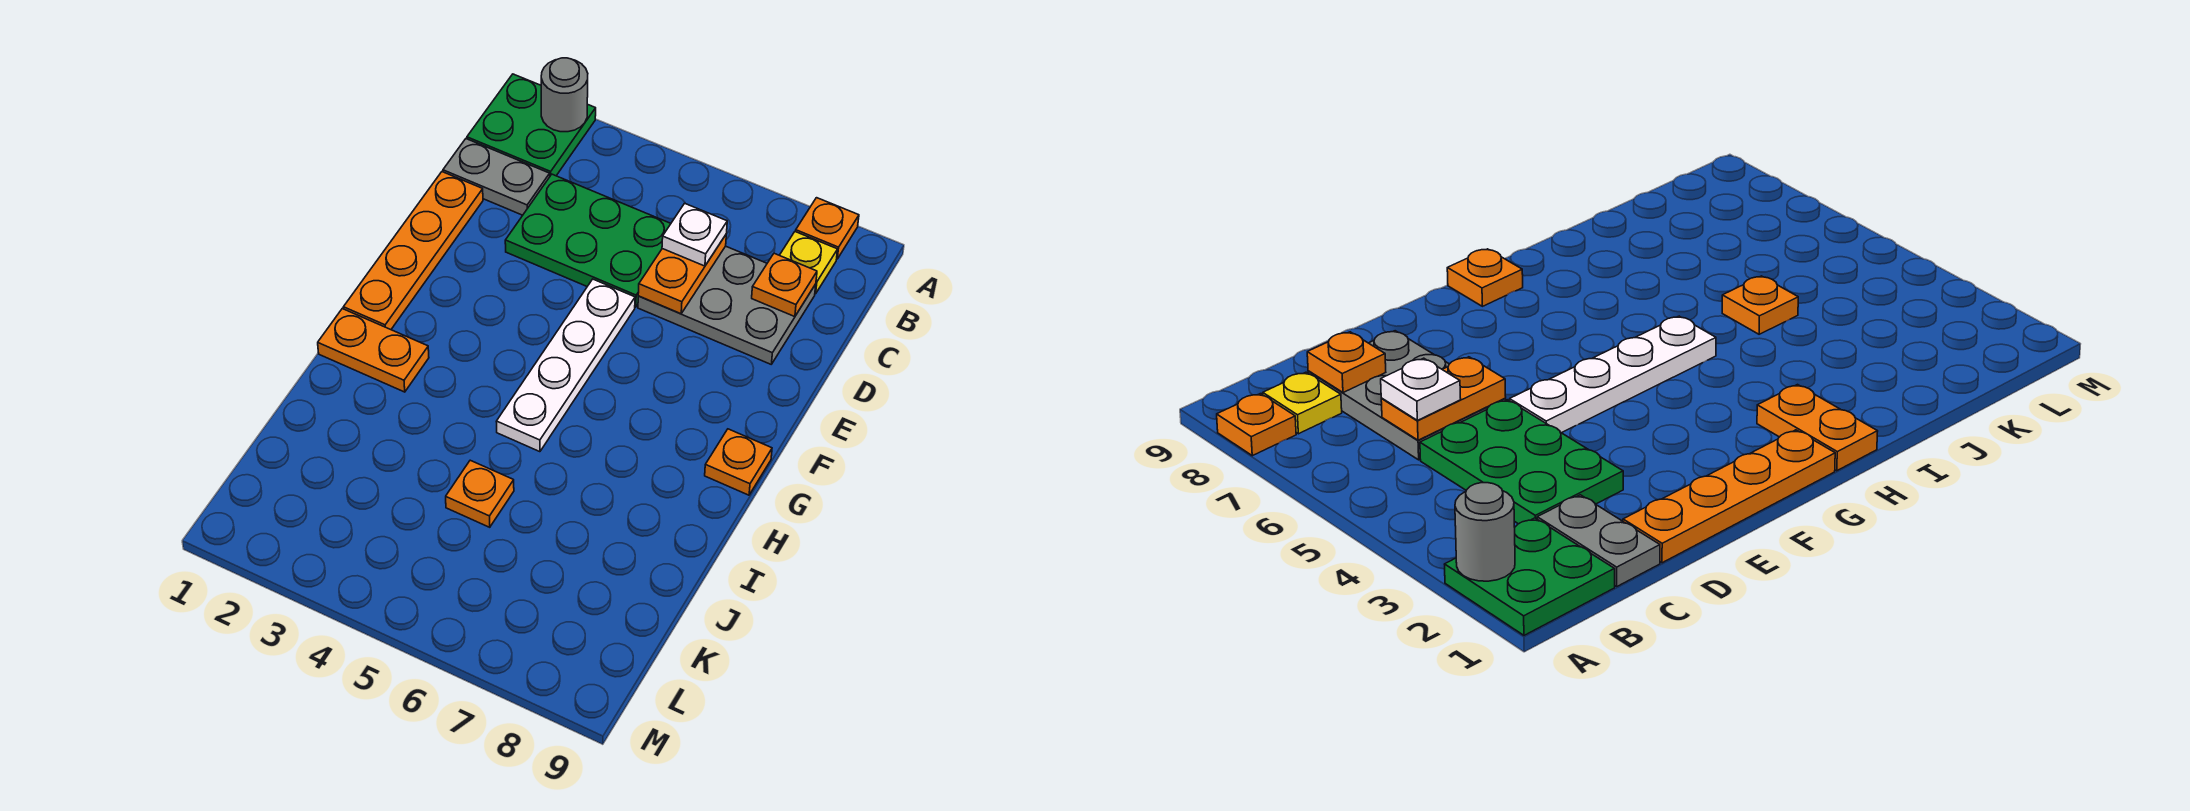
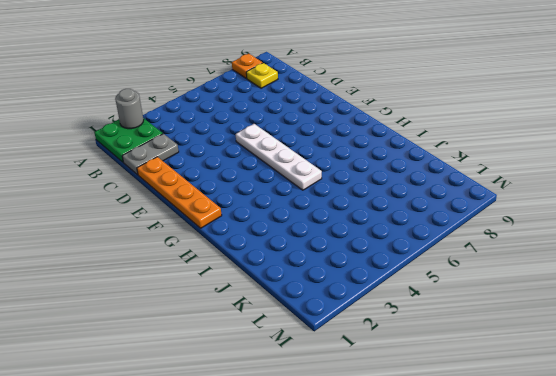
none -> green plate C3:D5 level 1
none -> grey plate C6:D8 level 1
none -> orange plate G9 level 1

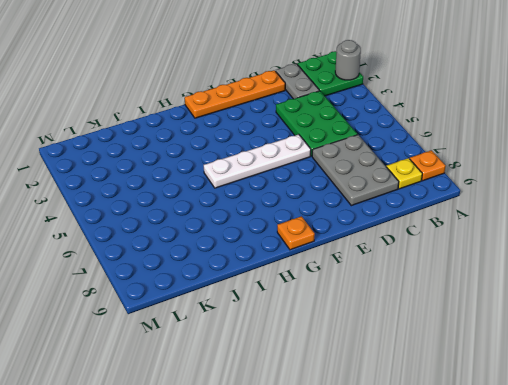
none -> orange plate H1:H2 level 1
none -> orange plate J5 level 1
none -> orange plate C6:D6 level 2

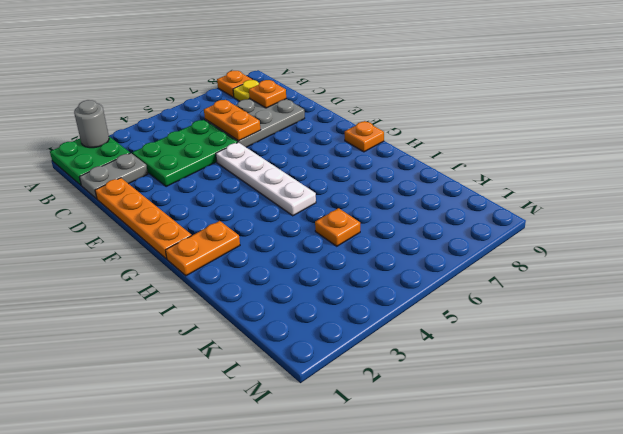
none -> white plate C6 level 3

